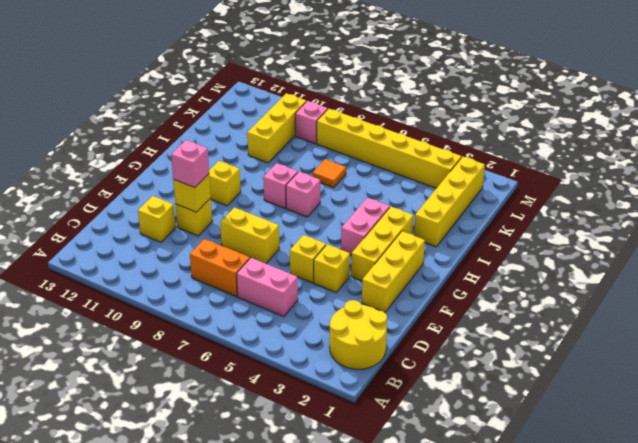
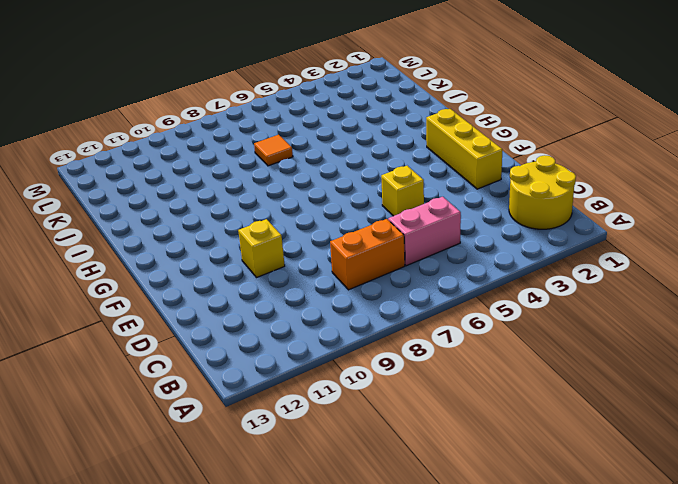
none -> yellow brick D11 level 1
none -> yellow brick E4 level 1
none -> yellow brick E7:E8 level 1

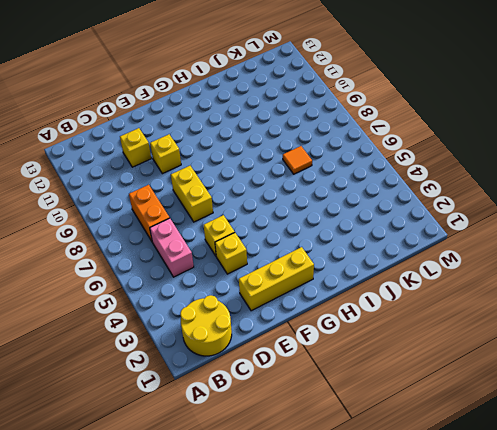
none -> yellow brick F3:H3 level 1
none -> pink brick G4:H4 level 1
none -> yellow brick G10 level 1

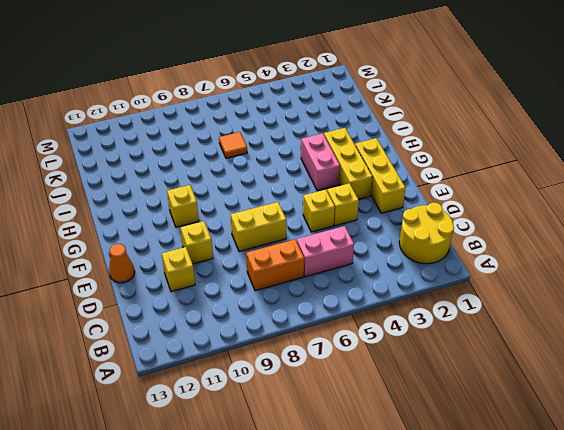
orange cone E13 level 1 -> none
none -> pink brick H7 level 1
none -> pink brick H8 level 1
none -> yellow brick I2:L2 level 1

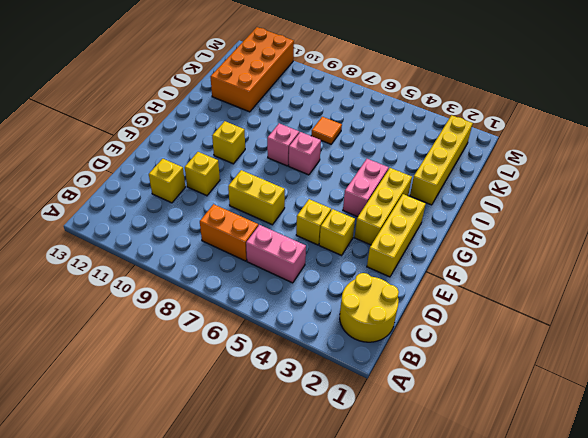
orange brick J11:M12 level 1 -> none
none -> yellow brick J10:L10 level 1
none -> yellow brick L3:L8 level 1
none -> pink brick L9 level 1

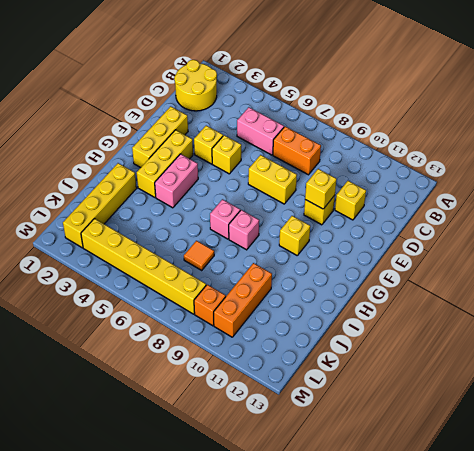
orange brick J10:L10 level 1 -> yellow brick J10:L10 level 1
orange brick L9 level 1 -> pink brick L9 level 1
none -> pink brick E10 level 3

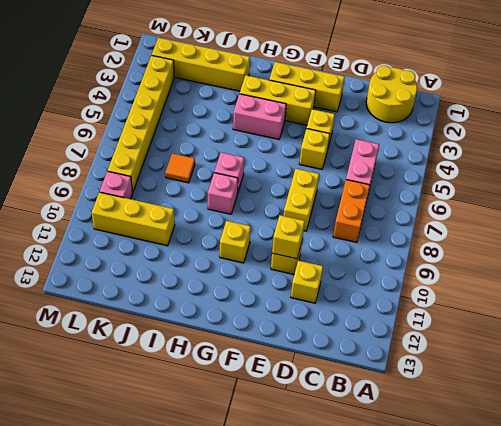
none -> pink brick E10 level 3

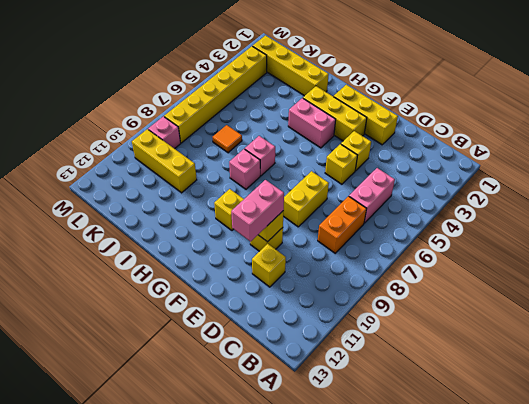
pink brick E10:E11 level 3 -> pink brick E10 level 3
none -> yellow round brick B1:C2 level 1

